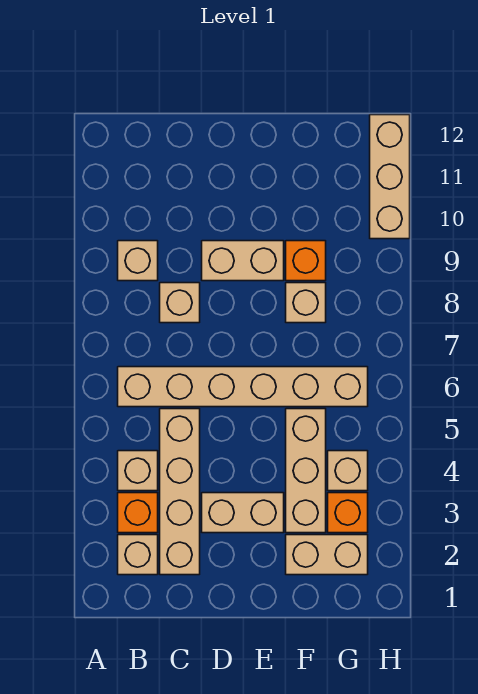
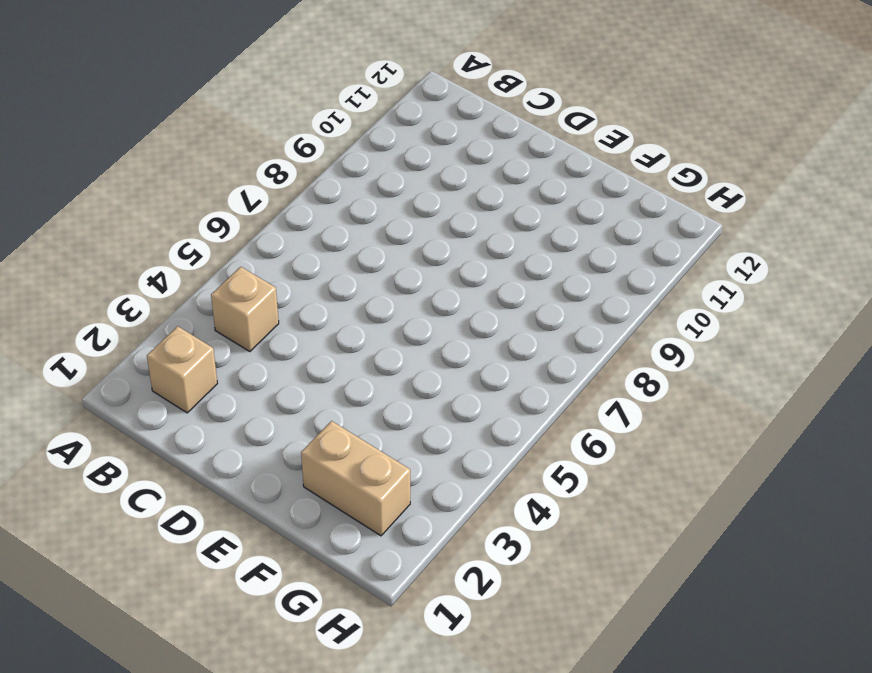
none -> orange brick B3 level 1
none -> tan brick B6:G6 level 1
none -> tan brick B9 level 1

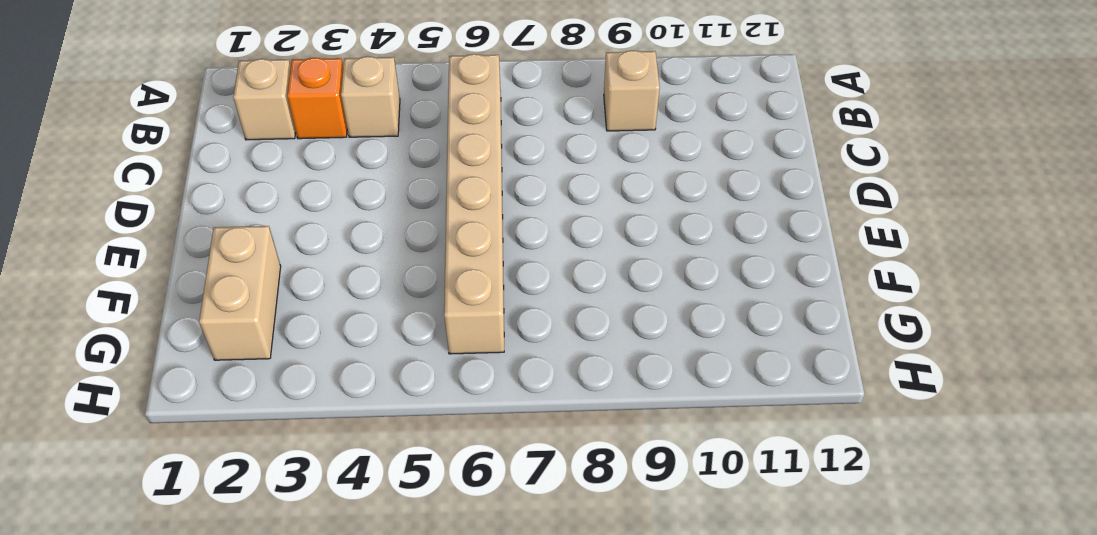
none -> tan brick C2:C5 level 1
none -> tan brick C8 level 1
none -> tan brick D3:E3 level 1

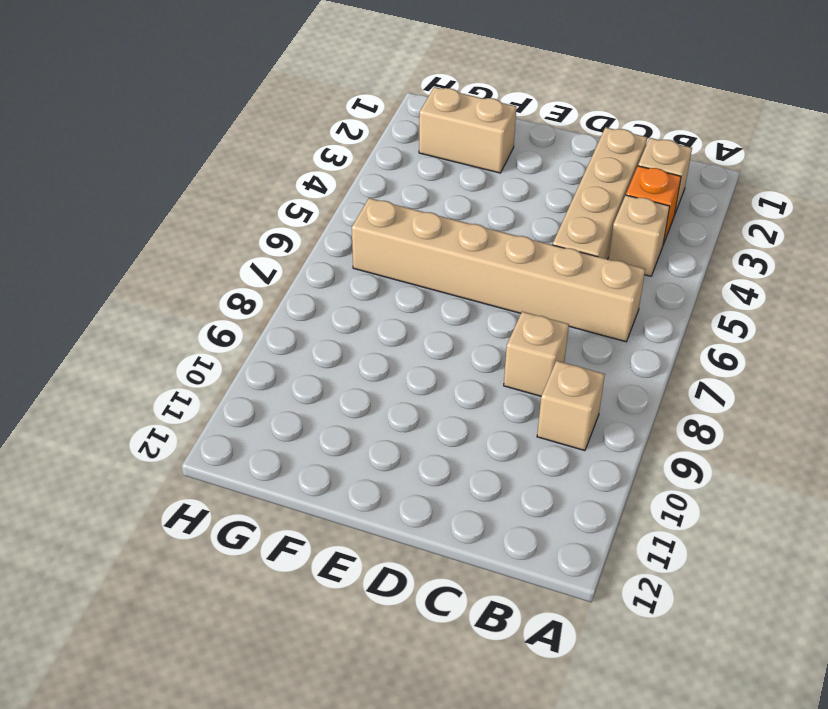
none -> tan brick D3:E3 level 1
none -> tan brick D9:E9 level 1
none -> tan brick F3:F5 level 1

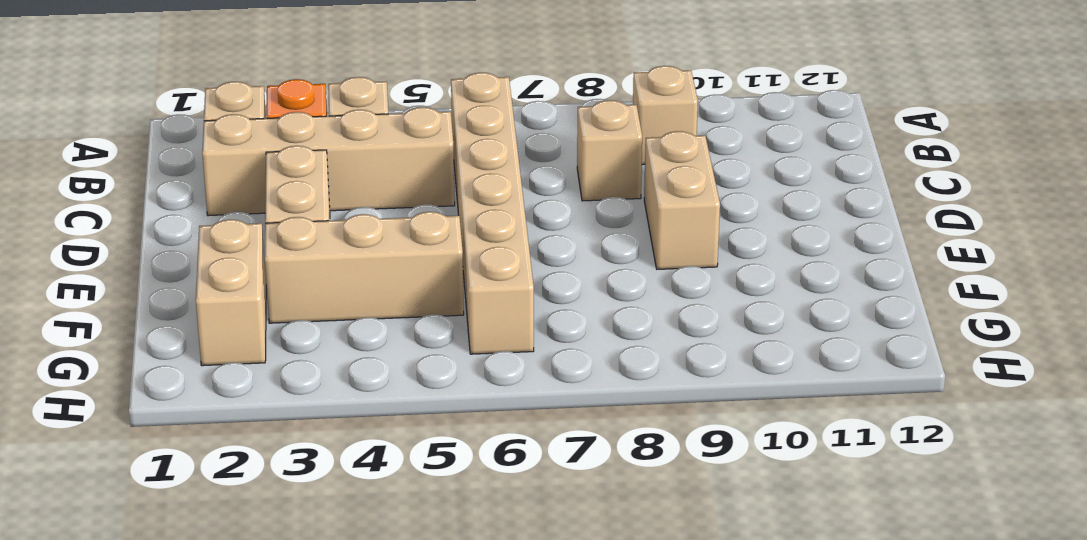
none -> tan brick F8 level 1
none -> orange brick F9 level 1
none -> orange brick G3 level 1

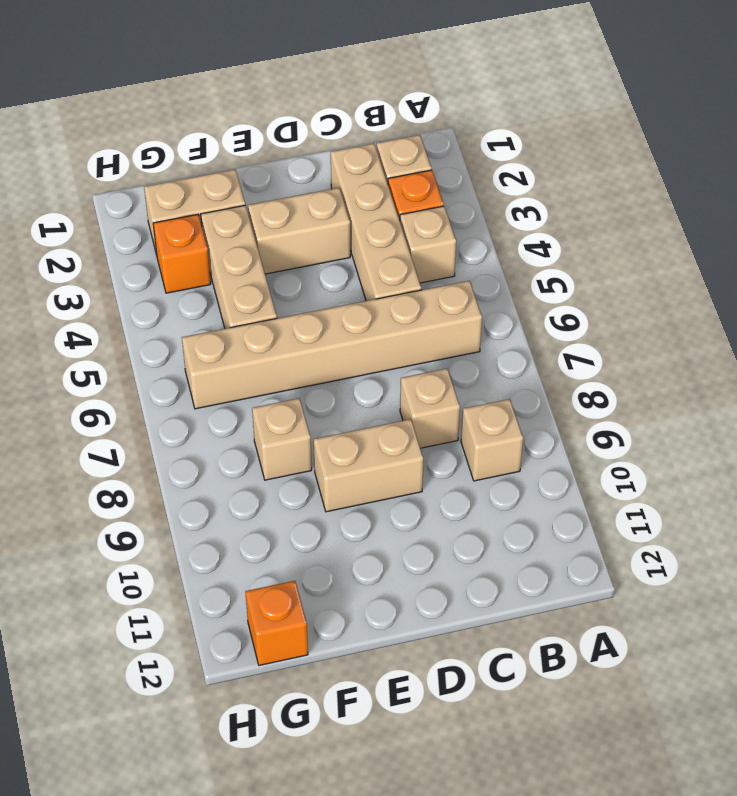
orange brick G12 level 1 -> orange brick F9 level 1
none -> tan brick G4 level 1
none -> tan brick H10:H12 level 1

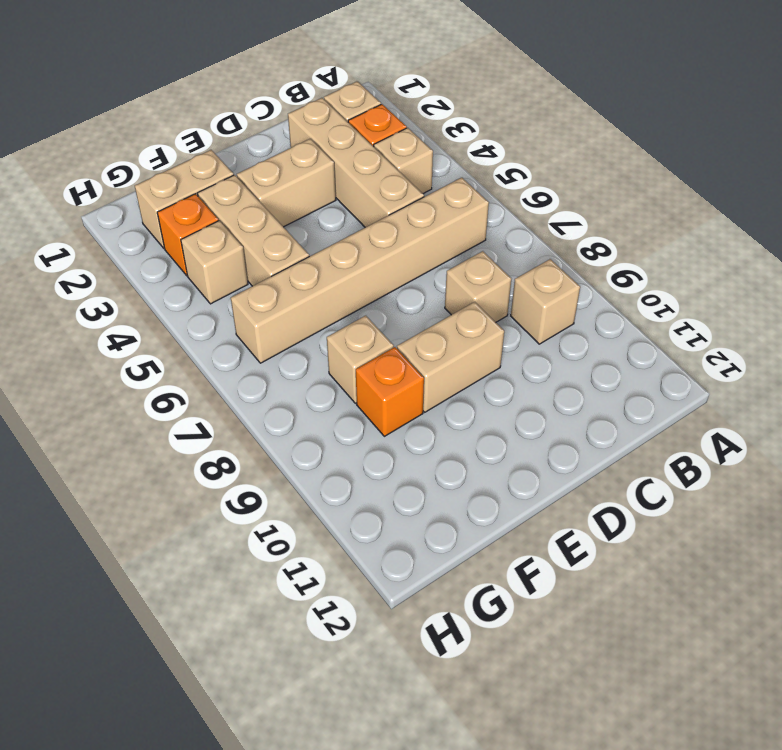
none -> tan brick H10:H12 level 1

